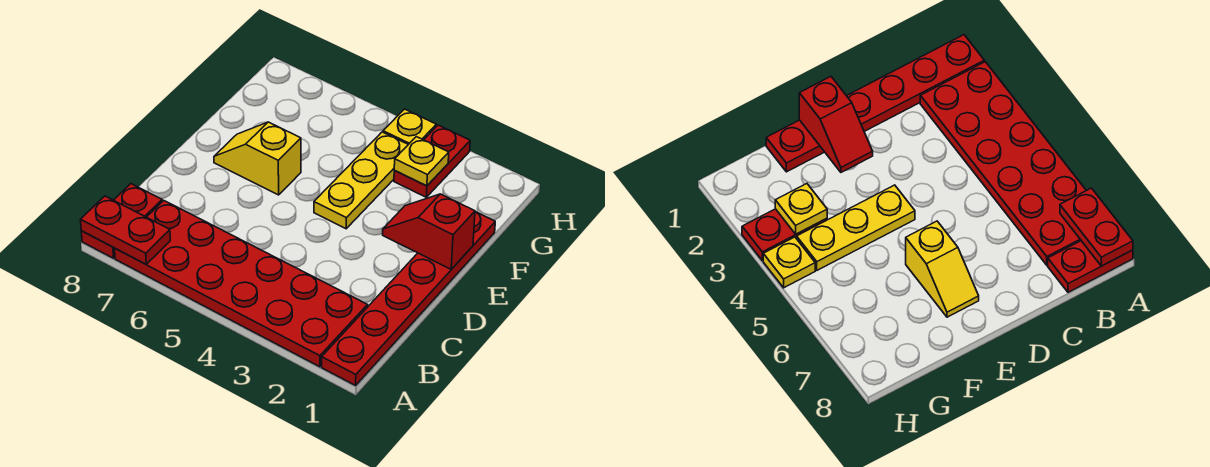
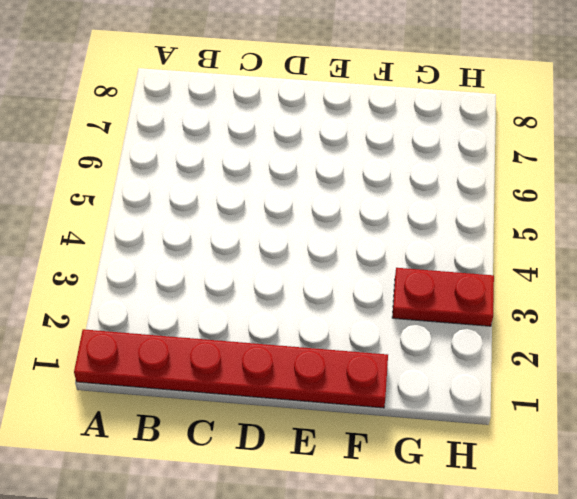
none -> red plate A2:B7 level 1
none -> red plate A8:B8 level 1

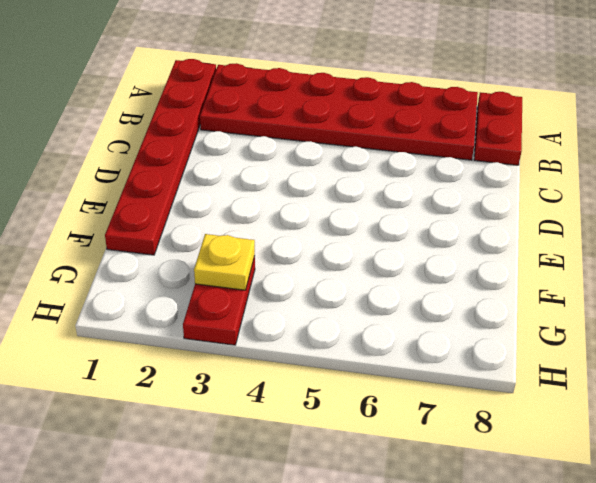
none -> yellow plate E4:G4 level 1
none -> yellow slope E6:E7 level 1 top 6

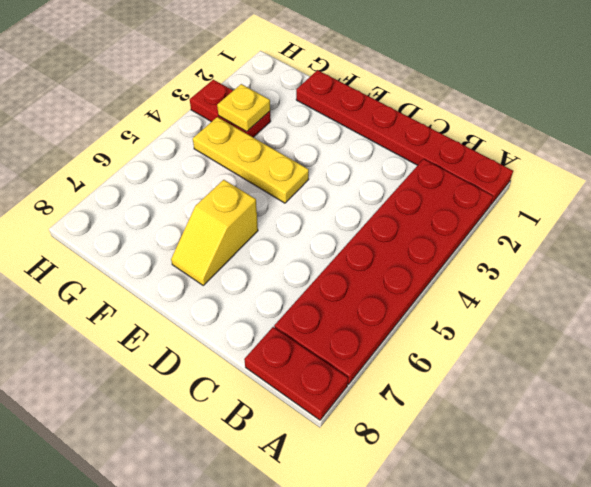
none -> yellow plate H4 level 1
none -> red plate A7:A8 level 2

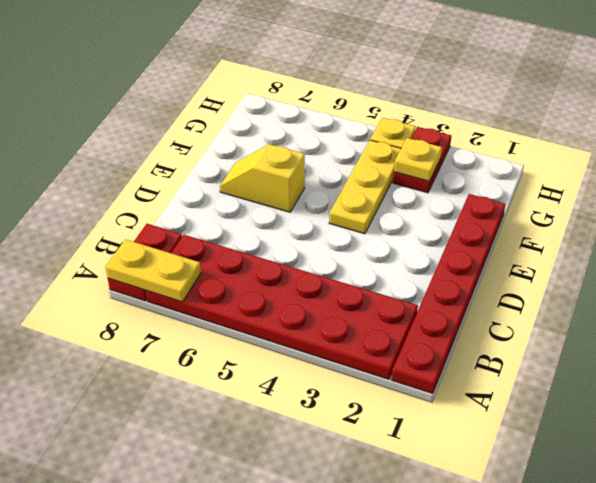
yellow plate A7:A8 level 2 -> red plate A7:A8 level 2
none -> red slope E1:E2 level 2 top 1

